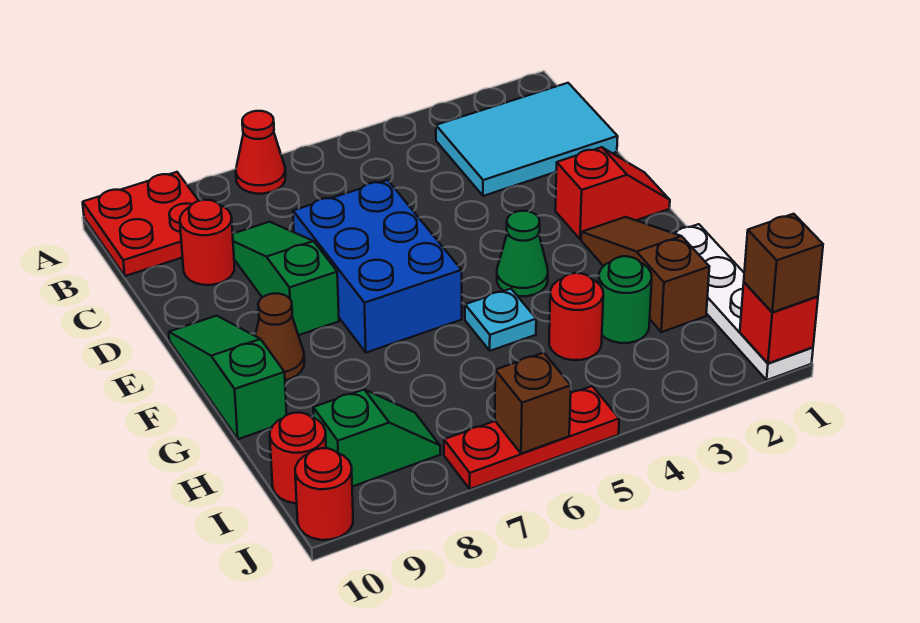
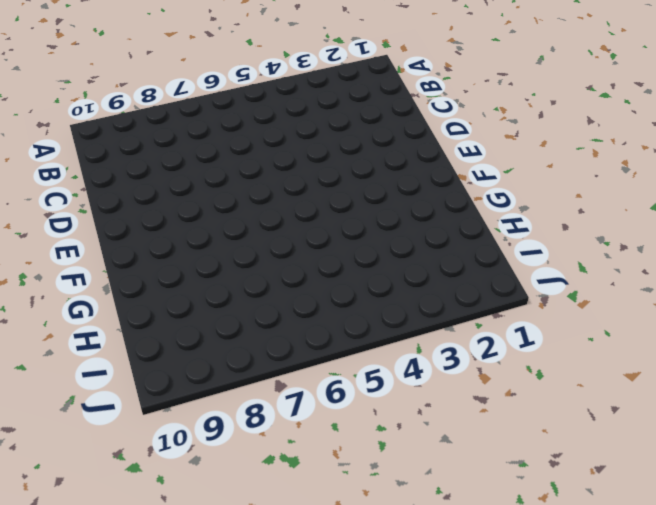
none -> red cone A7 level 1
none -> red plate A9:B10 level 1
none -> cyan tile B1:C3 level 1

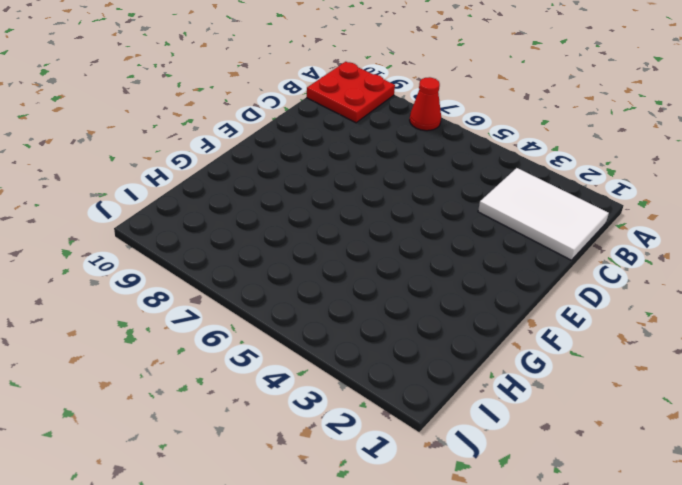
white tile B1:C3 level 1 -> cyan tile B1:C3 level 1
none -> green slope C8:E8 level 1 top E
none -> red round brick C9 level 1
none -> blue brick D6:F7 level 1

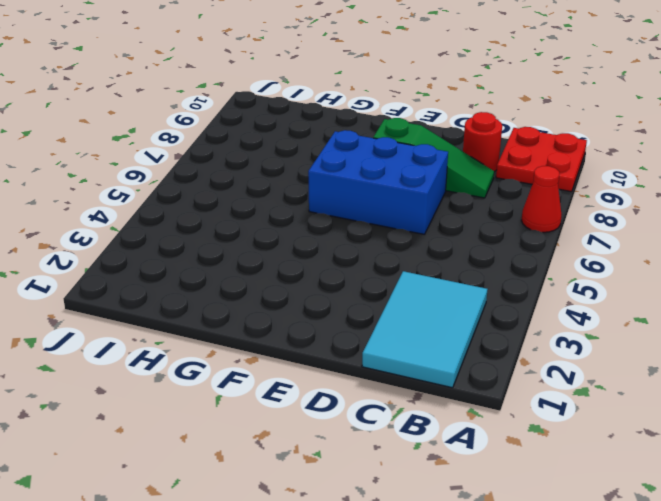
none -> red slope E1:E2 level 1 top 2
none -> green slope E10:G10 level 1 top G
none -> brown slope F2:H2 level 1 top H

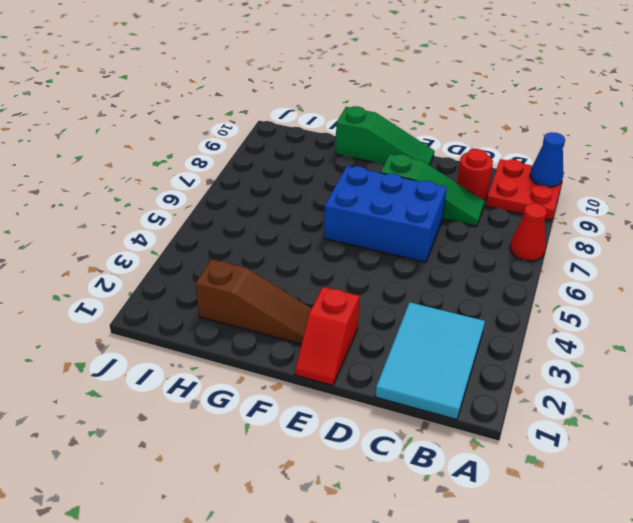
blue cone A10 level 2 -> none
none -> green cone F4 level 1
none -> brown cone F9 level 1
none -> white plate G1:J1 level 1

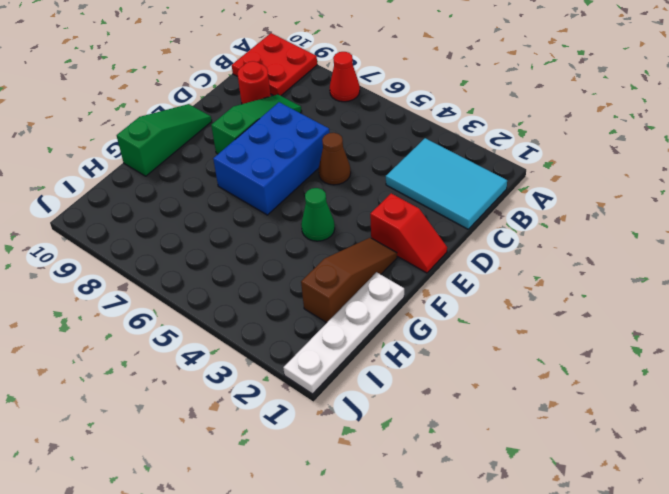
brown cone D5 level 1 -> brown cone F9 level 1
none -> cyan plate G5 level 1
none -> green round brick H3 level 1
none -> red round brick H4 level 1

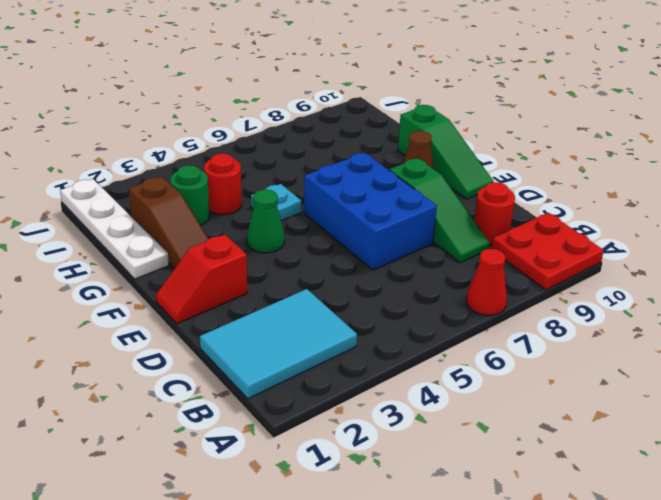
none -> green slope I8:I9 level 1 top 9
none -> red round brick I10 level 1
none -> red plate J5:J7 level 1

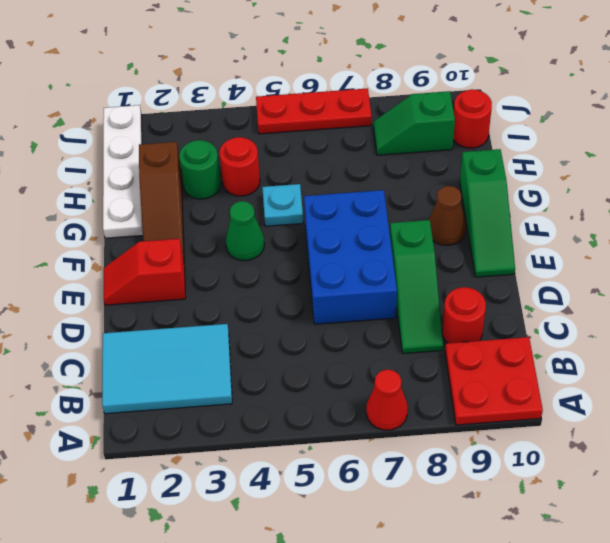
none -> red round brick J10 level 1
none -> red brick J1 level 2
none -> brown brick J6 level 2

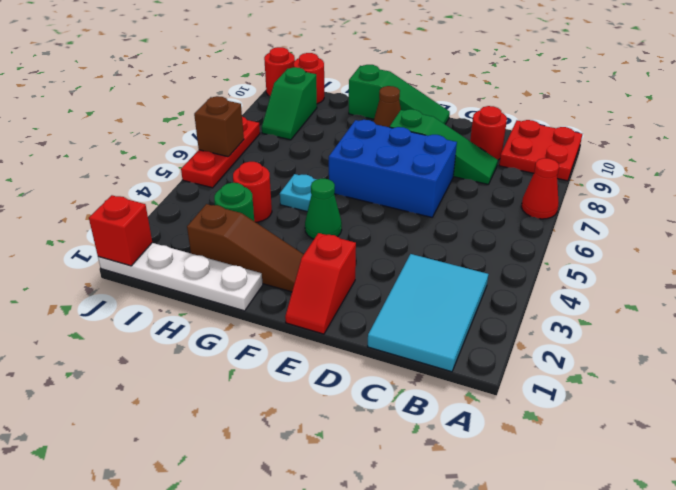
none -> brown brick J1 level 3

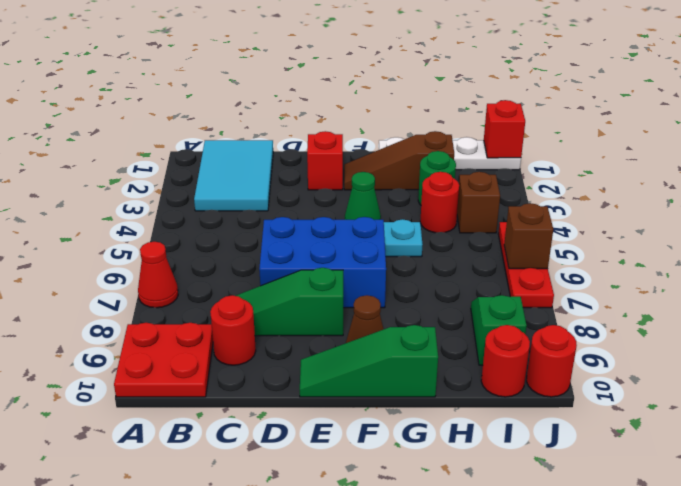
brown brick I4 level 1 -> brown brick J1 level 3

